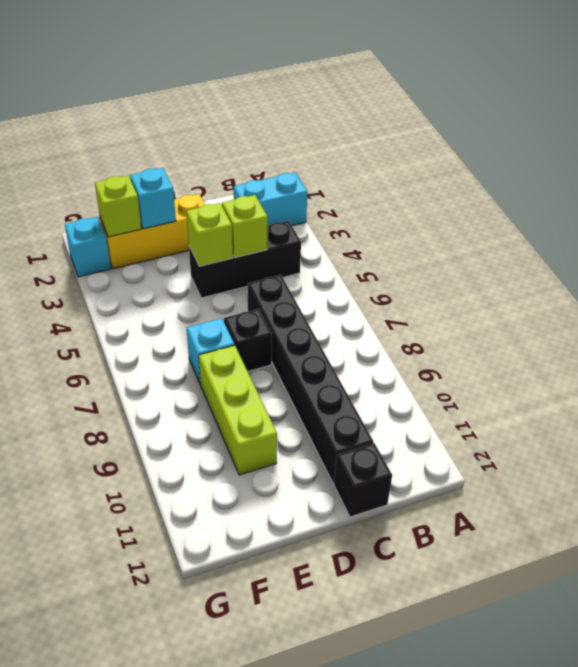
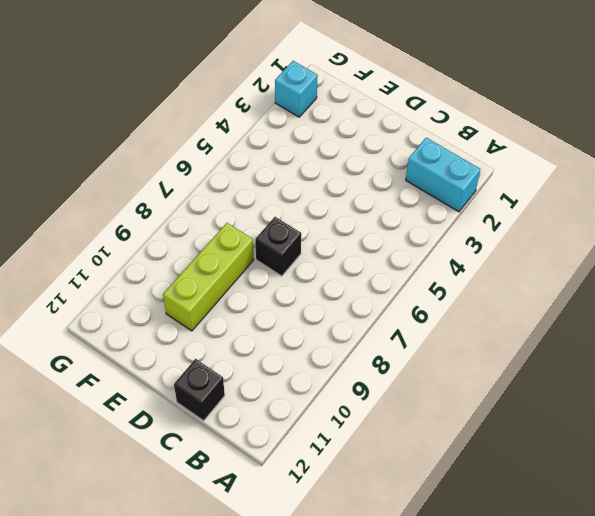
none -> black brick B4:D4 level 1
none -> black brick C6:C11 level 1
none -> yellow brick D2:F2 level 1

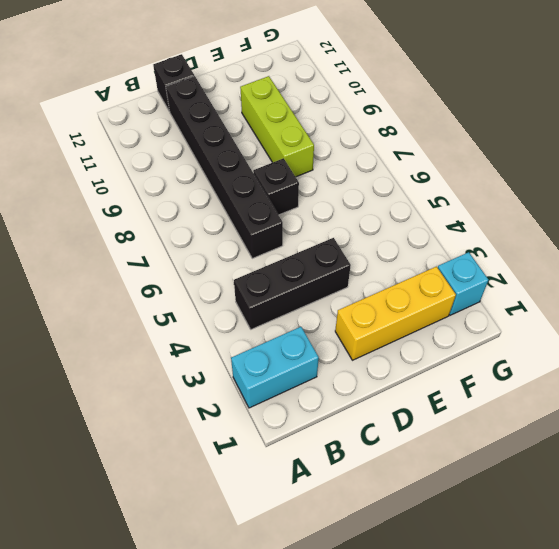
none -> cyan brick E7 level 1
none -> lime brick C4 level 2
none -> lime brick D4 level 2

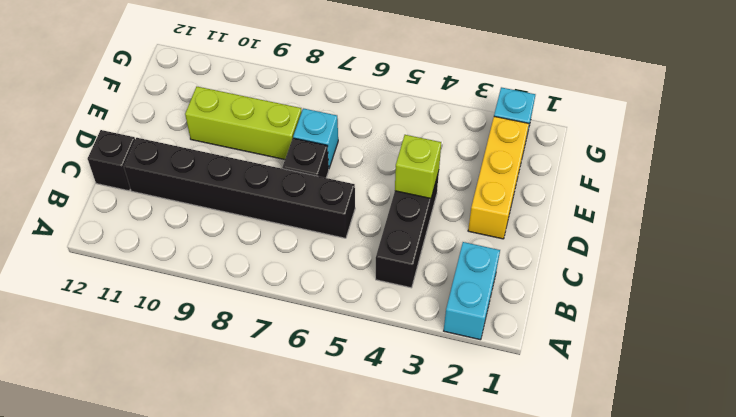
none -> lime brick C4 level 2
none -> cyan brick E2 level 2
none -> lime brick F2 level 2

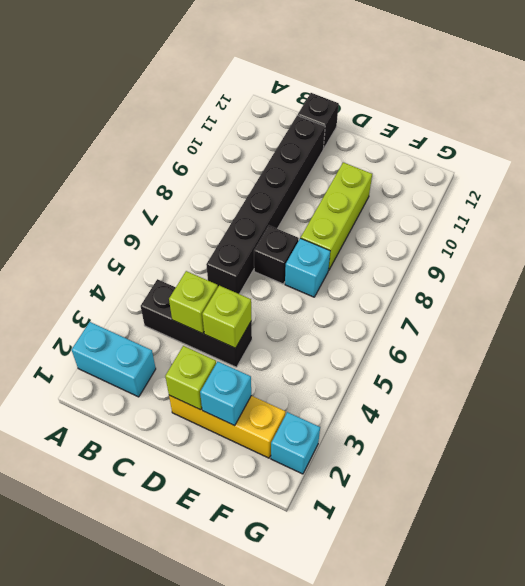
lime brick D2 level 2 -> lime brick F2 level 2

